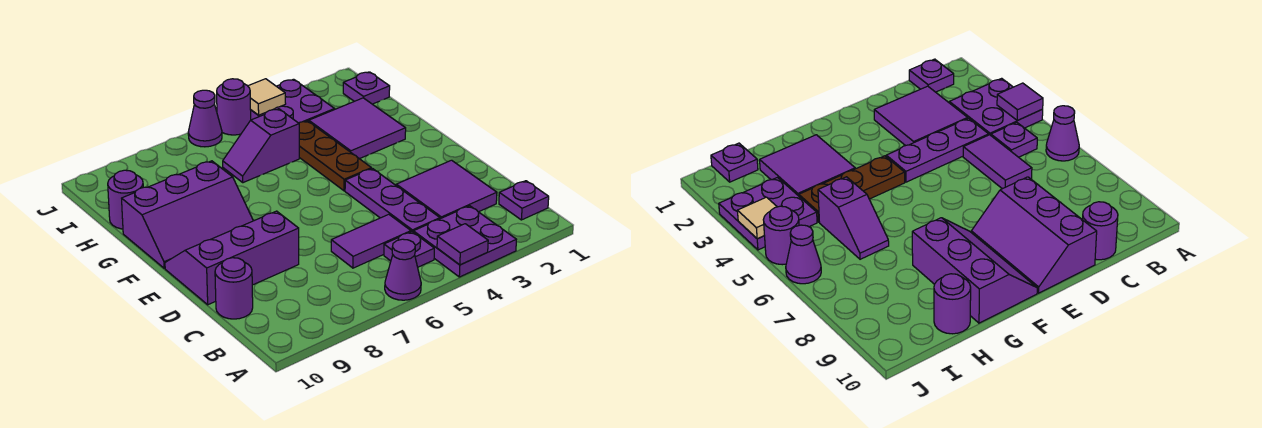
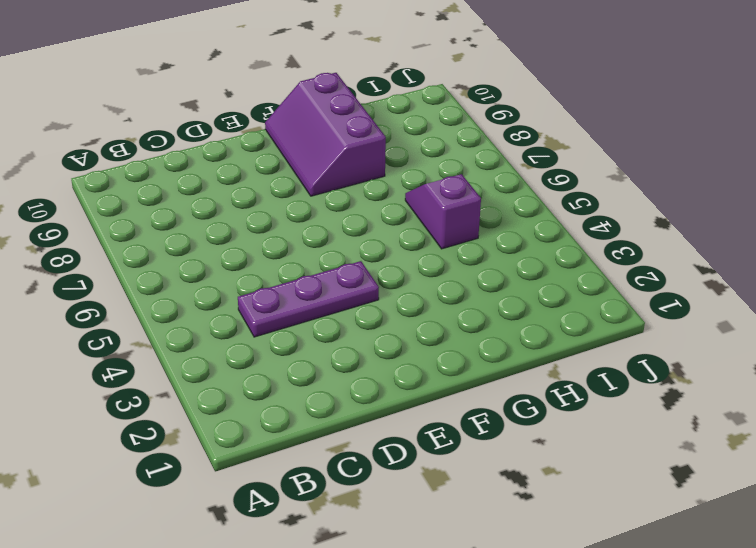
none -> purple plate A3:B4 level 1
none -> purple cone A6 level 1
none -> purple plate B1 level 1

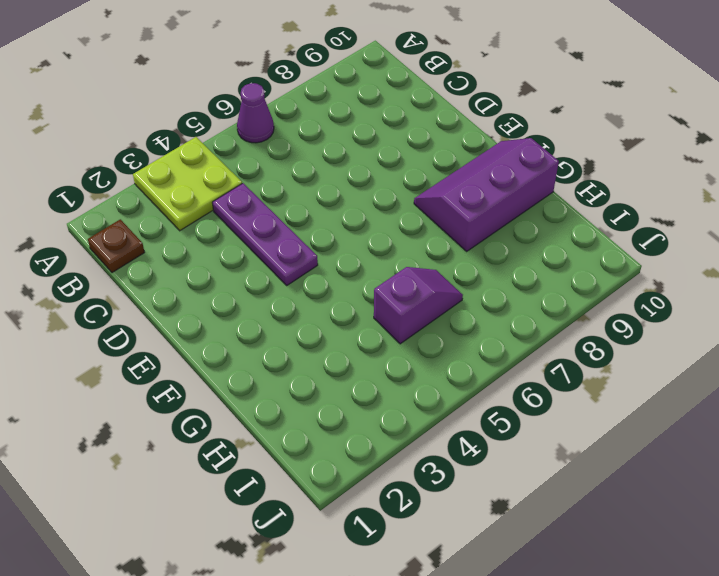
lime plate A3:B4 level 1 -> purple plate A3:B4 level 1
brown plate B1 level 1 -> purple plate B1 level 1
none -> purple plate B5 level 1
none -> purple tile C2:D3 level 1
none -> purple tile C5:C6 level 1

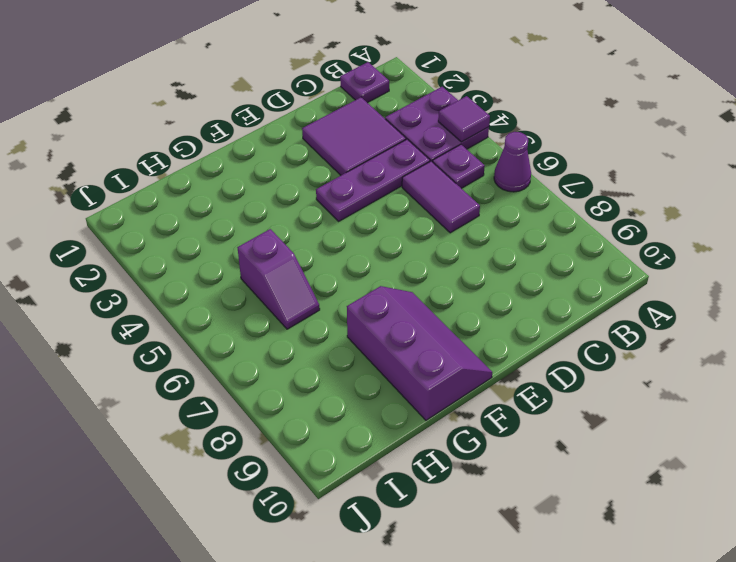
none -> purple round brick C10 level 1
none -> purple slope D8:E10 level 1 top D
none -> brown plate F4:H4 level 1

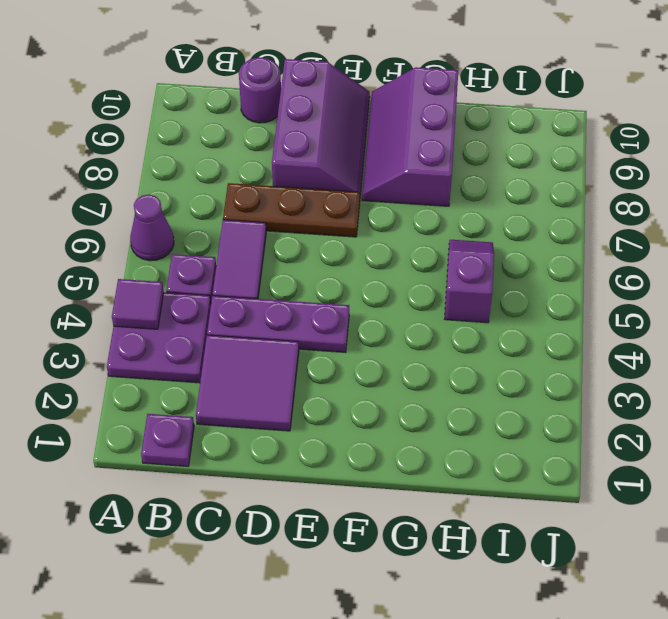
brown plate C7:E7 level 1 -> brown plate F4:H4 level 1
none -> purple tile G2:H3 level 1
none -> purple round brick H10 level 1
none -> purple plate I1 level 1

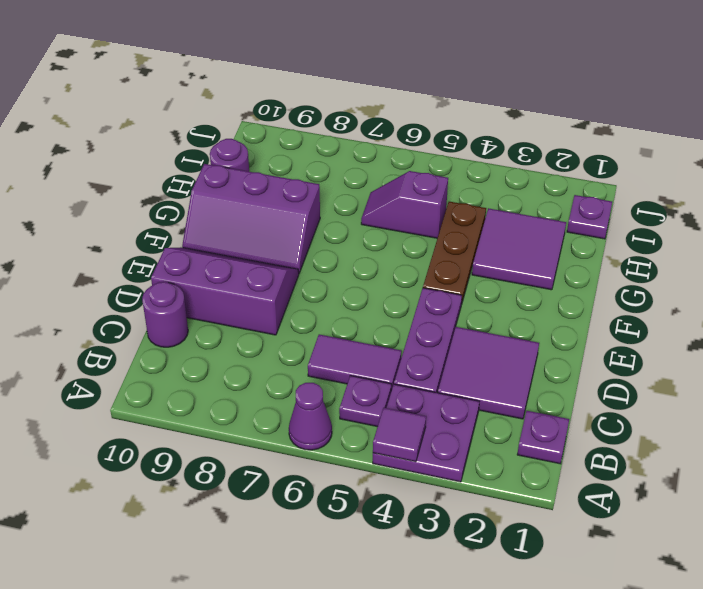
none -> purple plate I3:J4 level 1
none -> purple round brick J5 level 1
none -> purple cone J6 level 1

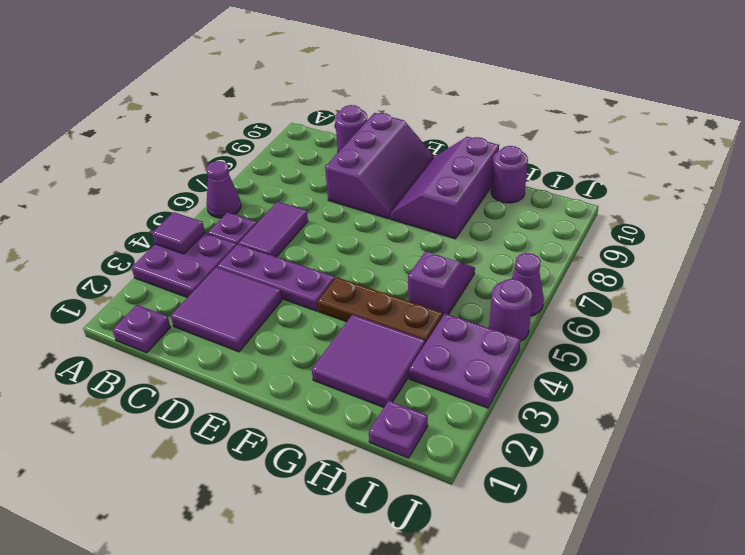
none -> tan tile J4 level 2

